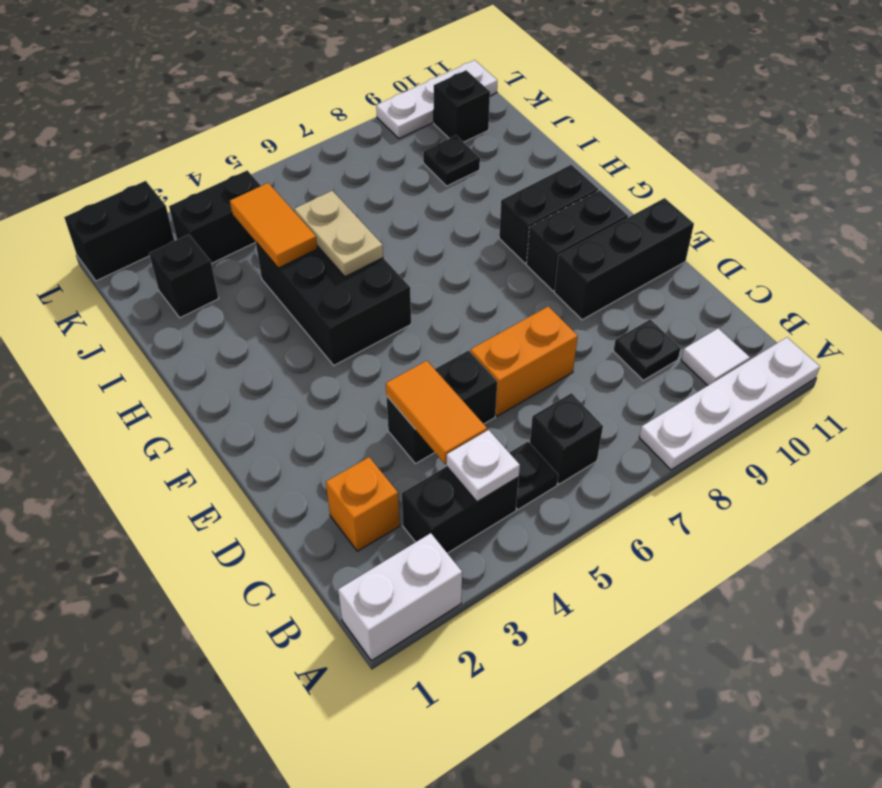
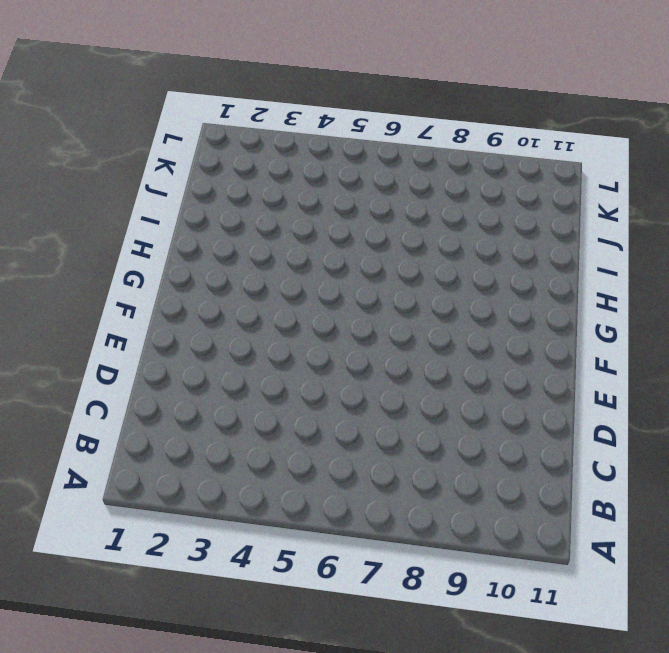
none -> white brick A1:A2 level 1
none -> white plate A8:A11 level 1
none -> black brick B3:B4 level 1

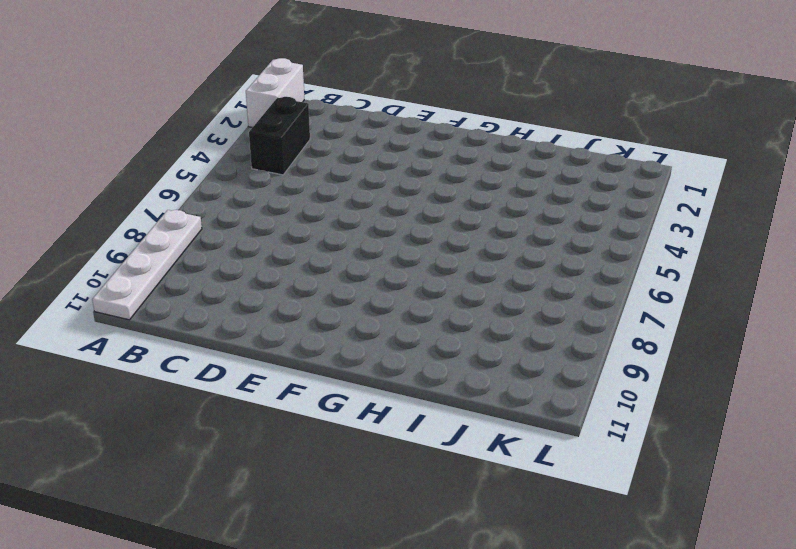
none -> black plate B5 level 1
none -> black brick B6 level 1
none -> white tile B10 level 1

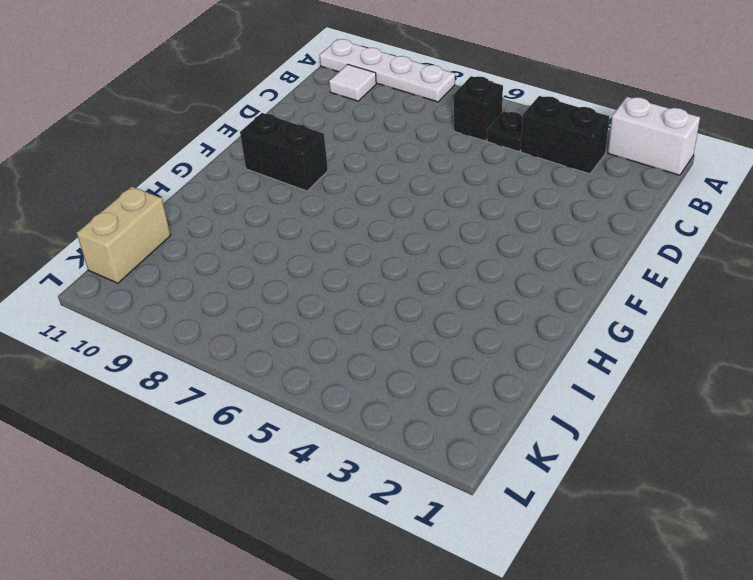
tan brick J11:K11 level 1 -> none
none -> orange brick C2 level 1
none -> black plate C9 level 1
none -> black brick D4:D5 level 1

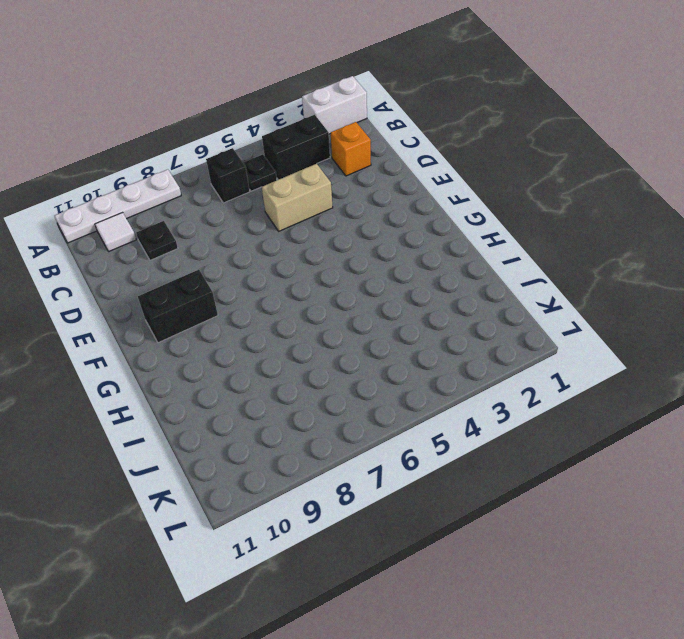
tan brick D4:D5 level 1 -> black brick D4:D5 level 1
none -> orange brick D6:D7 level 1
none -> black brick E9:E11 level 1
none -> black brick G4:I5 level 1

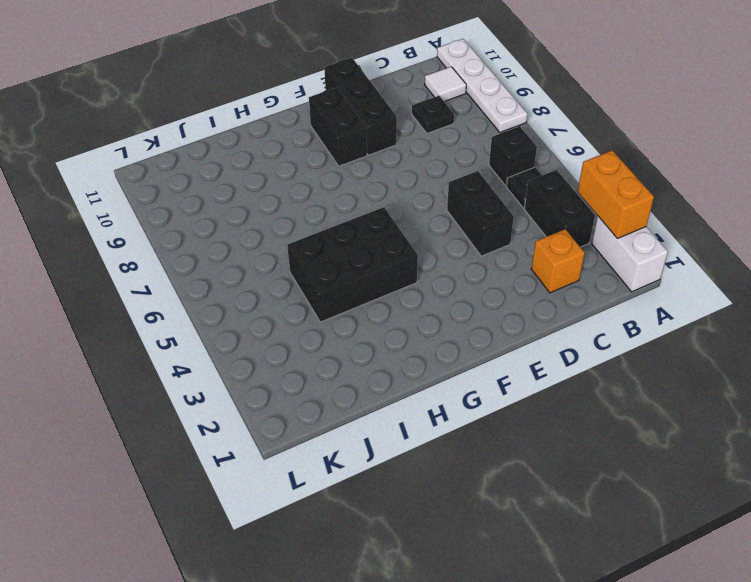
orange brick A2:A3 level 2 -> orange brick D6:D7 level 1
none -> black brick G9:G10 level 1
none -> black brick J2 level 1
none -> black plate J9 level 1

